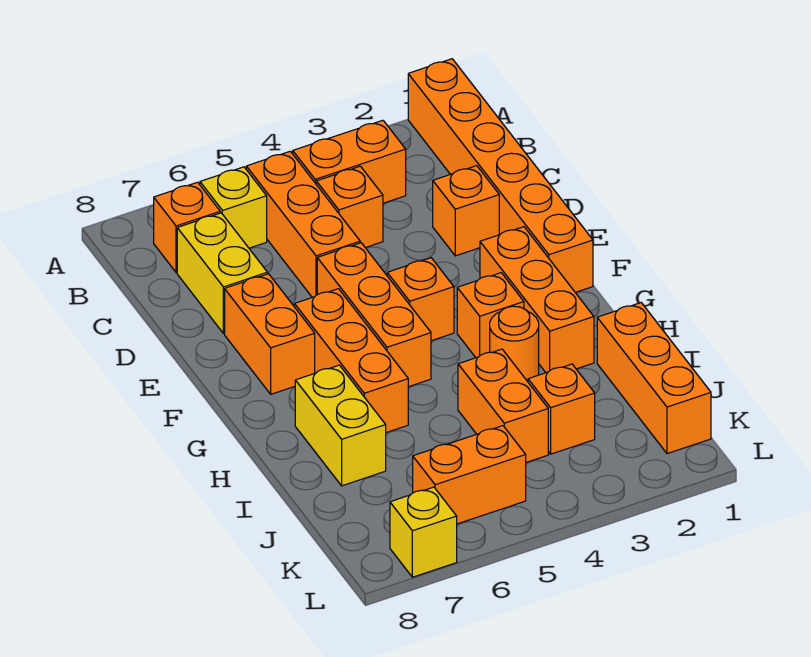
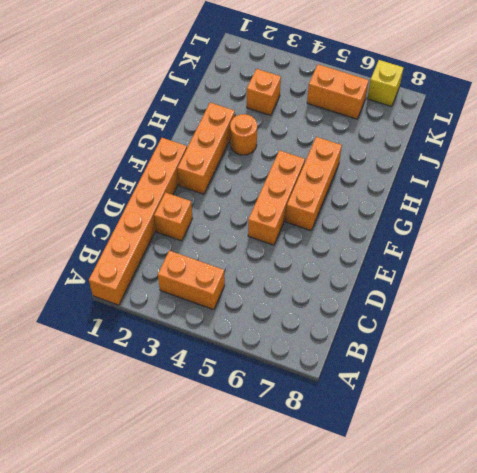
none -> orange brick B5:D5 level 1
none -> yellow brick B6 level 1
none -> orange brick B7 level 1

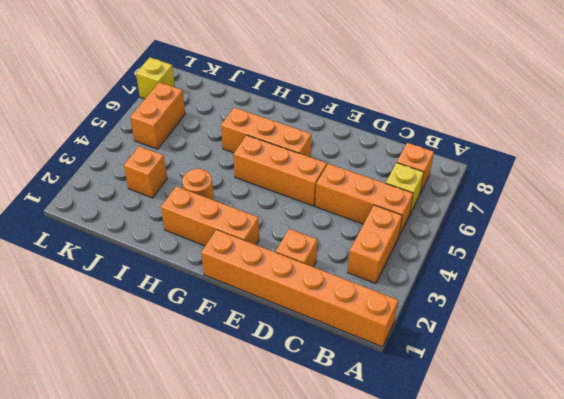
none -> orange brick C4 level 1
none -> yellow brick C7:D7 level 1
none -> orange brick E7:F7 level 1

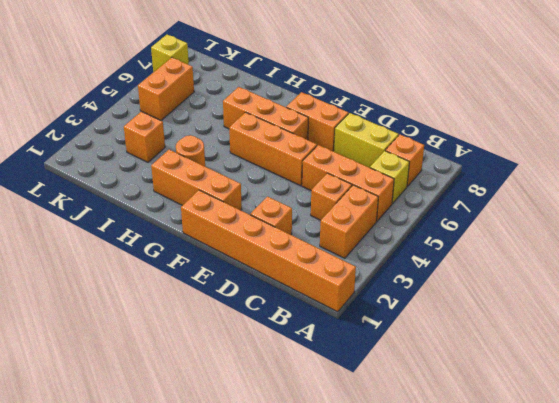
none -> orange brick F4 level 1
none -> orange brick G3 level 1
none -> yellow brick H7:I7 level 1

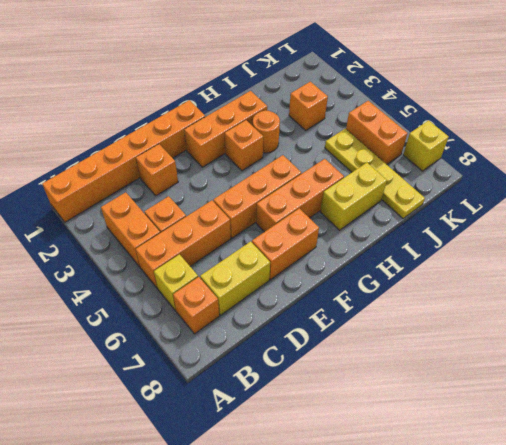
yellow plate J5:J8 level 1 -> none
none -> orange brick F4 level 1
none -> orange brick I1:K1 level 1
none -> orange brick I4:J4 level 1

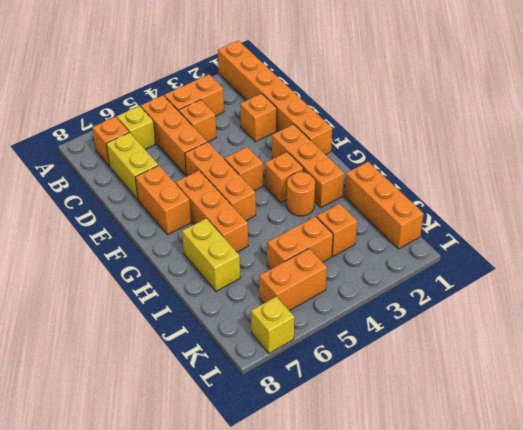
orange brick J4:J5 level 1 -> orange brick I4:J4 level 1

